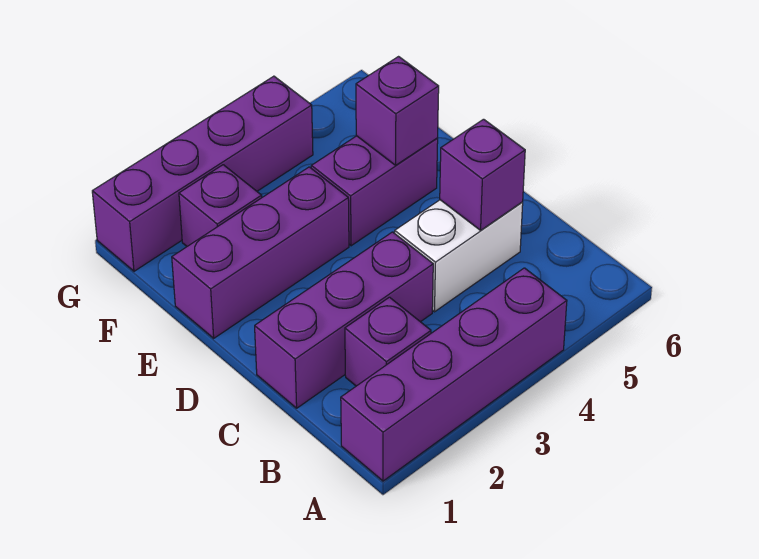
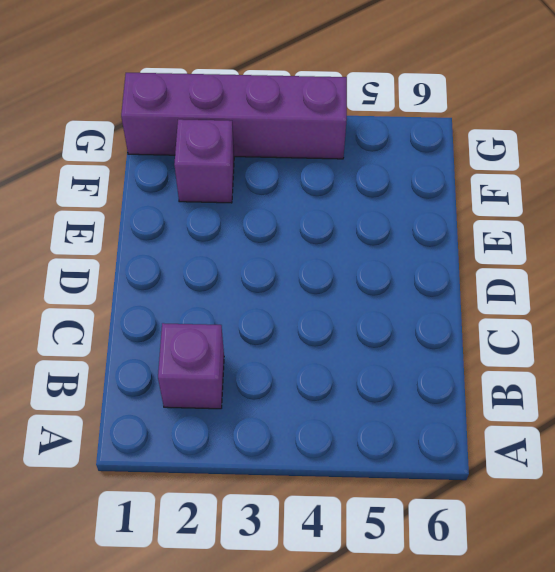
none -> purple brick A1:A4 level 1
none -> purple brick C1:C3 level 1

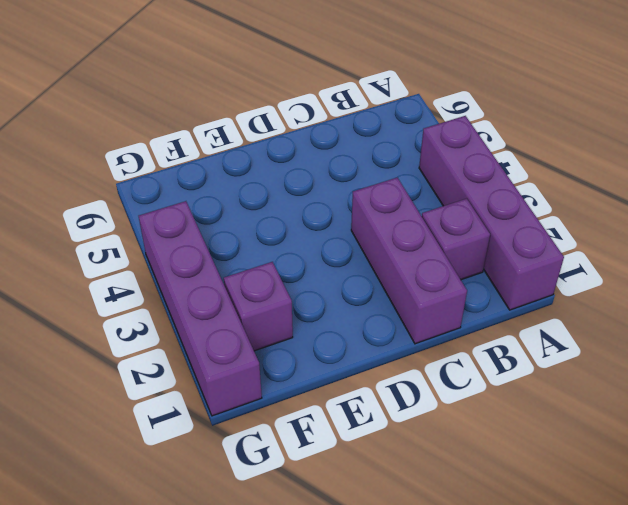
none -> white brick C4:C5 level 1
none -> purple brick E1:E3 level 1

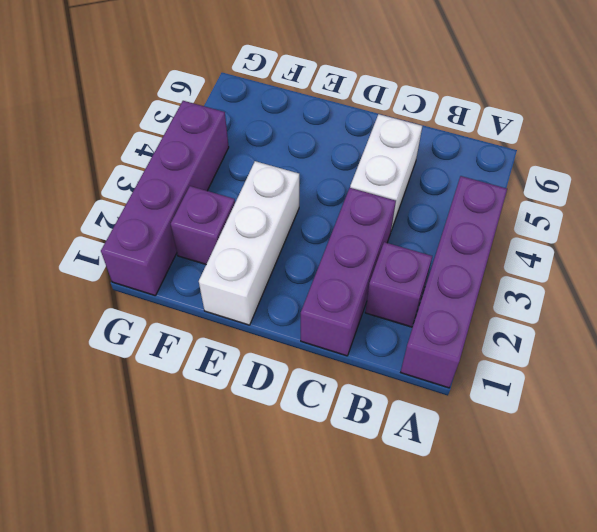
white brick E1:E3 level 1 -> purple brick E1:E3 level 1
none -> purple brick E4:E5 level 1
none -> purple brick C5 level 2

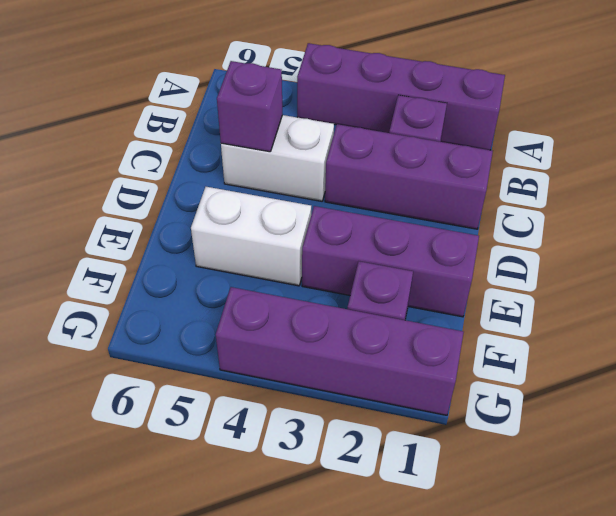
white brick E4:E5 level 1 -> purple brick E4:E5 level 1
none -> purple brick E5 level 2

